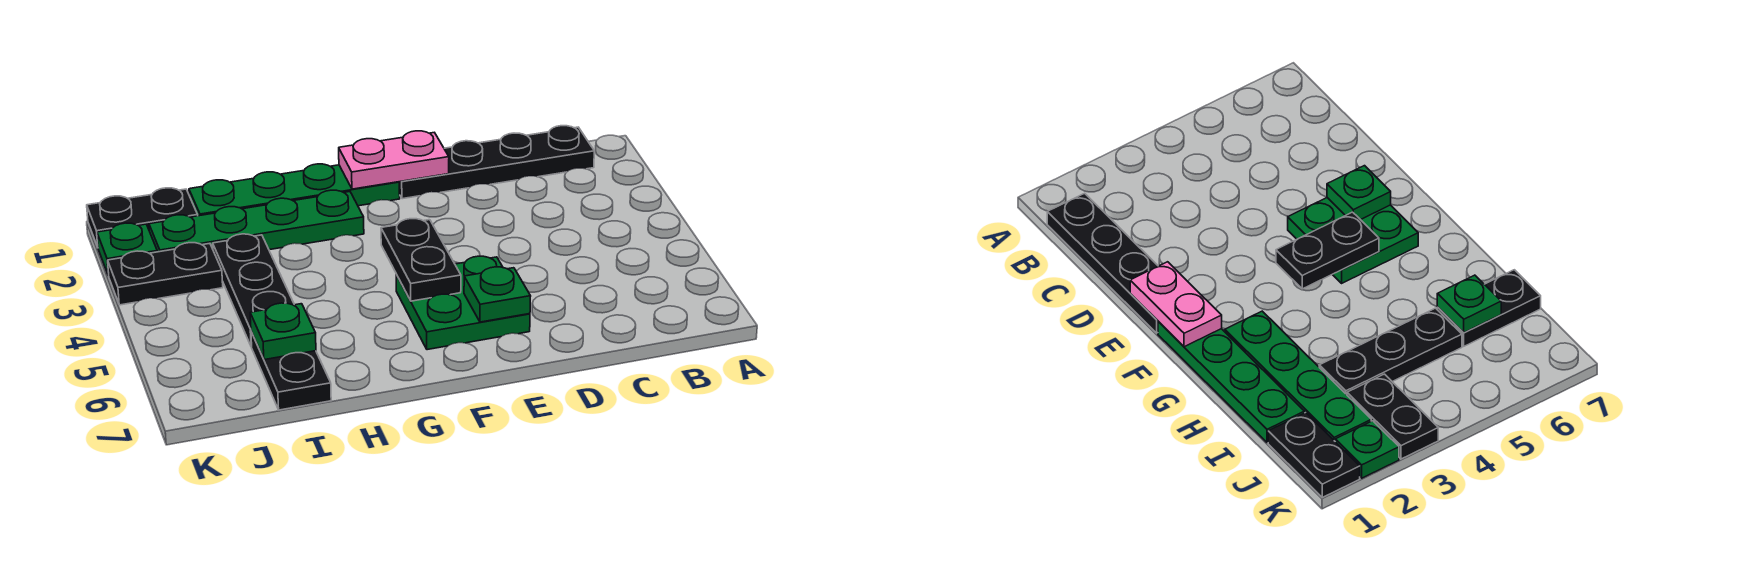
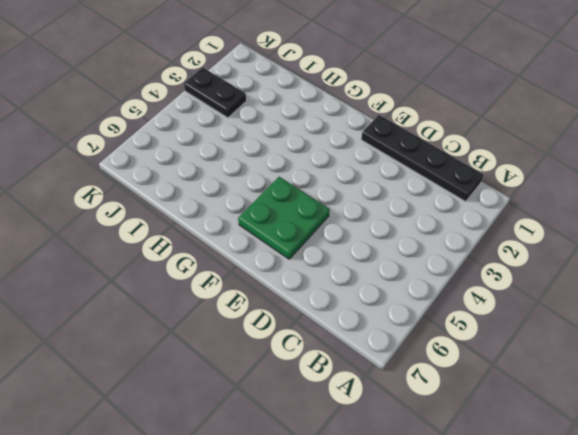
none -> green plate F1:I1 level 1
none -> green plate G2:J2 level 1
none -> black plate I3:I5 level 1

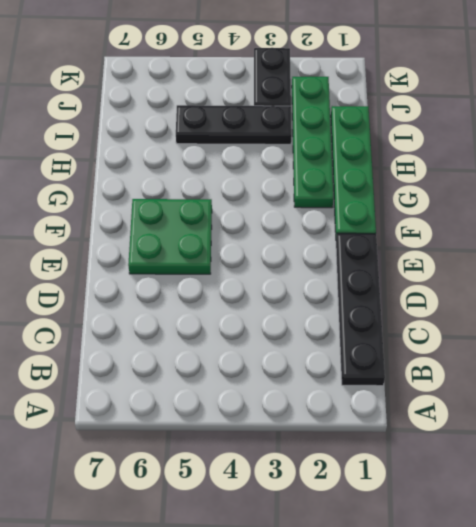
none -> black plate I6:I7 level 1
none -> black plate J1:K1 level 1
none -> green plate K2 level 1

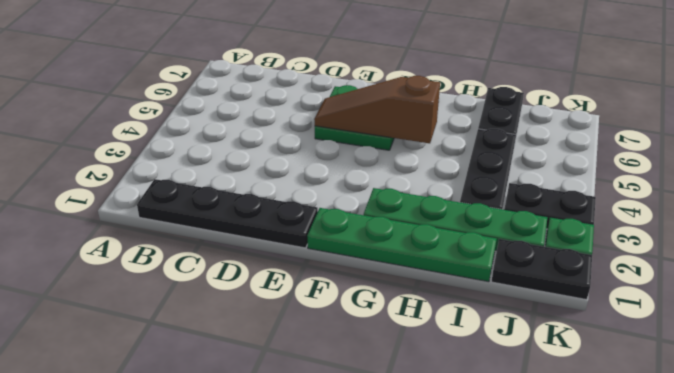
brown slope E5:G5 level 2 top G -> black plate F4:F5 level 2
none -> pink plate E1:F1 level 2
none -> green plate E6 level 2
none -> green plate I6 level 2

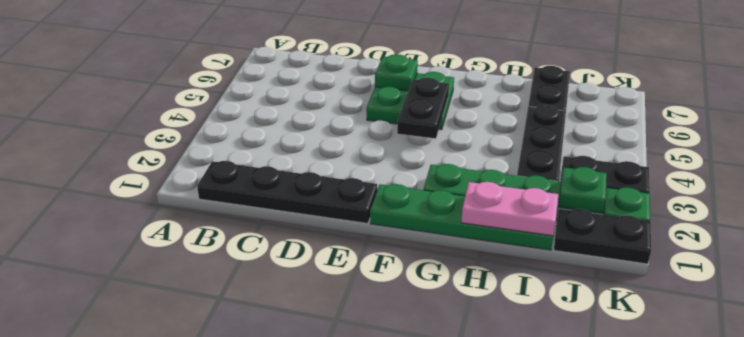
pink plate H1:I1 level 2 -> pink plate E1:F1 level 2
green plate J2 level 2 -> green plate I6 level 2

